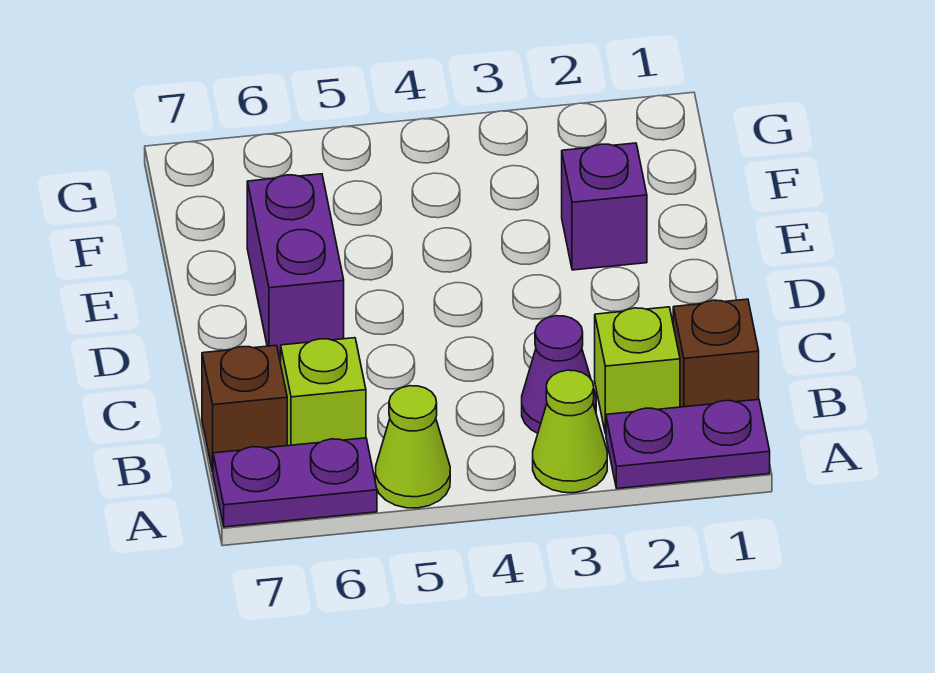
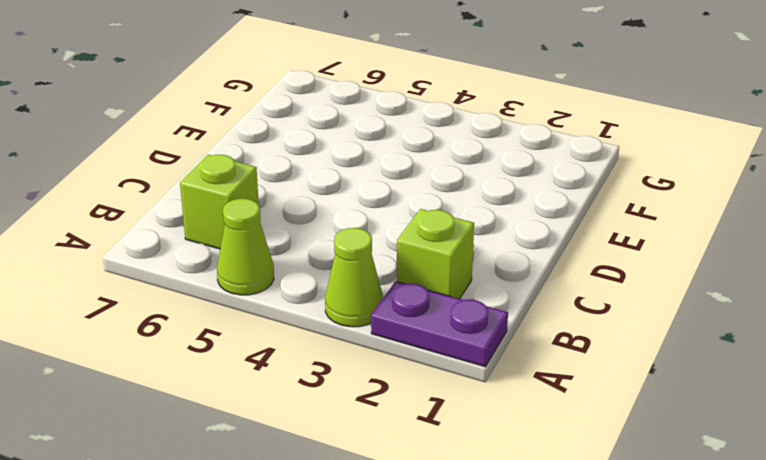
none -> purple plate A6:A7 level 1
none -> brown brick B1 level 1

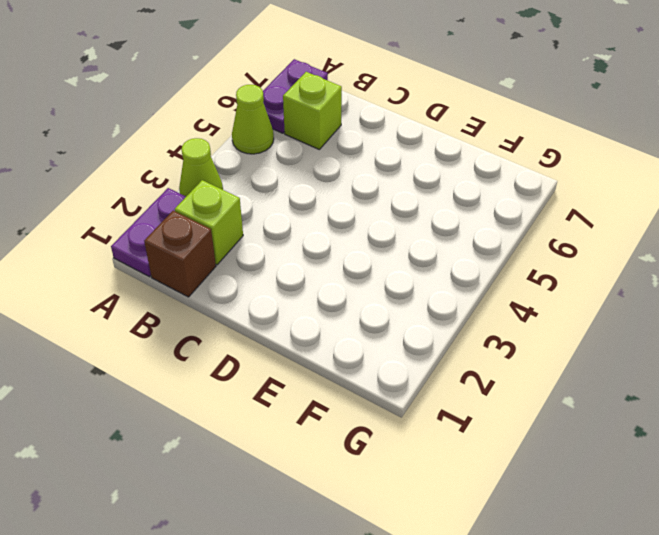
none -> purple cone B3 level 1
none -> brown brick B7 level 1

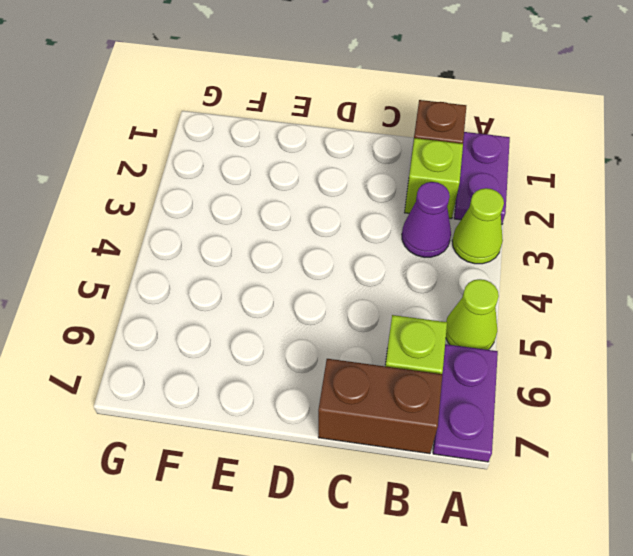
brown brick B7:C7 level 1 -> brown brick B7 level 1
none -> purple brick D6:E6 level 1
none -> purple brick E2 level 1

